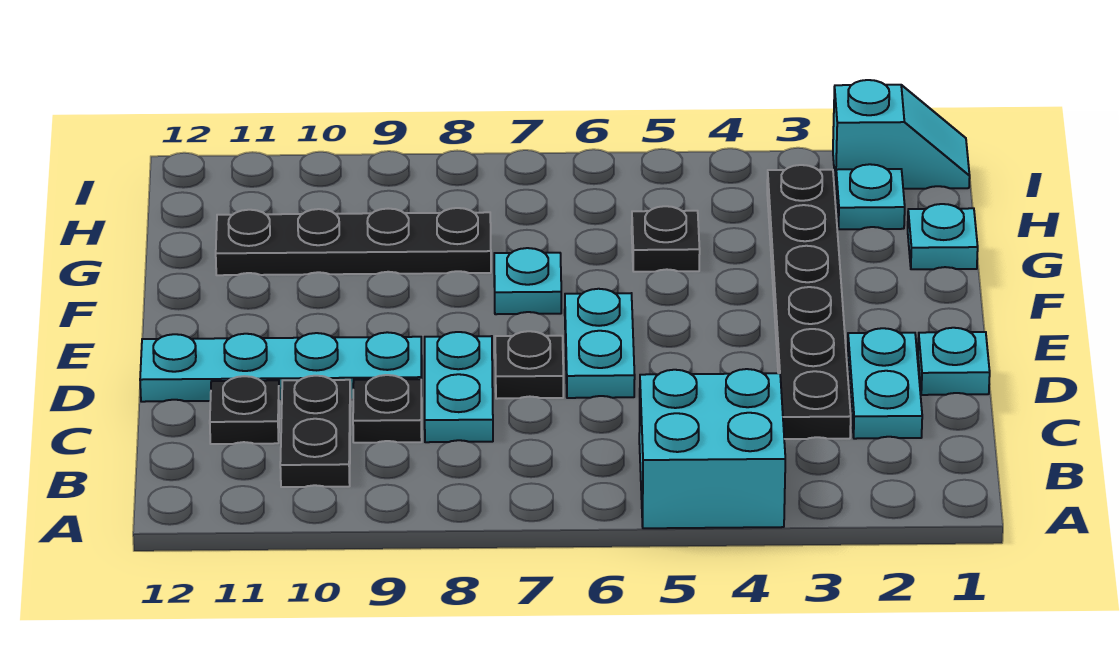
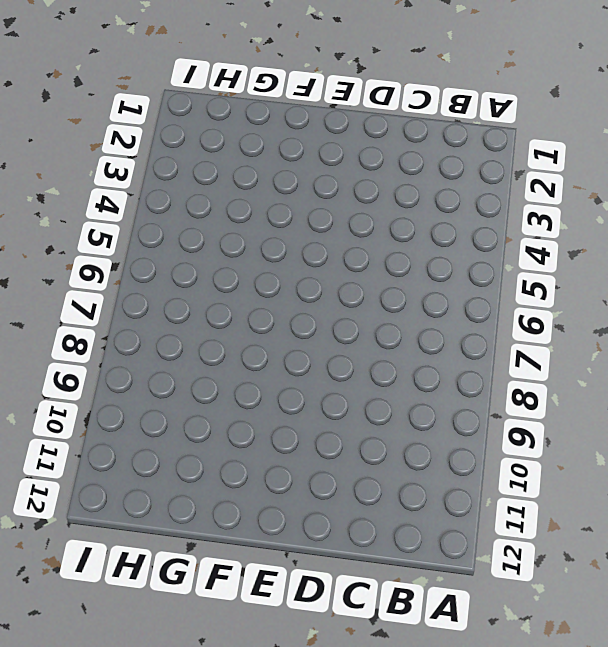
none -> cyan brick A4:B5 level 1
none -> black plate B10:C10 level 1
none -> cyan plate C2:D2 level 1

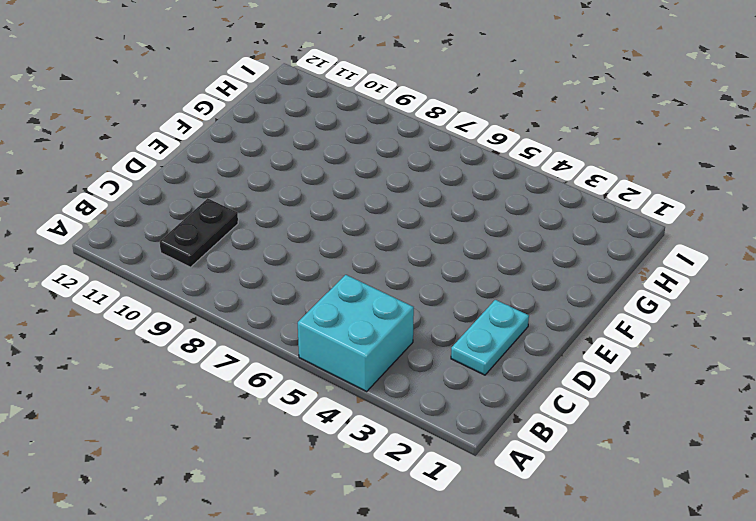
none -> black plate C3:H3 level 1
none -> cyan plate C8:D8 level 1
none -> black plate C9 level 1

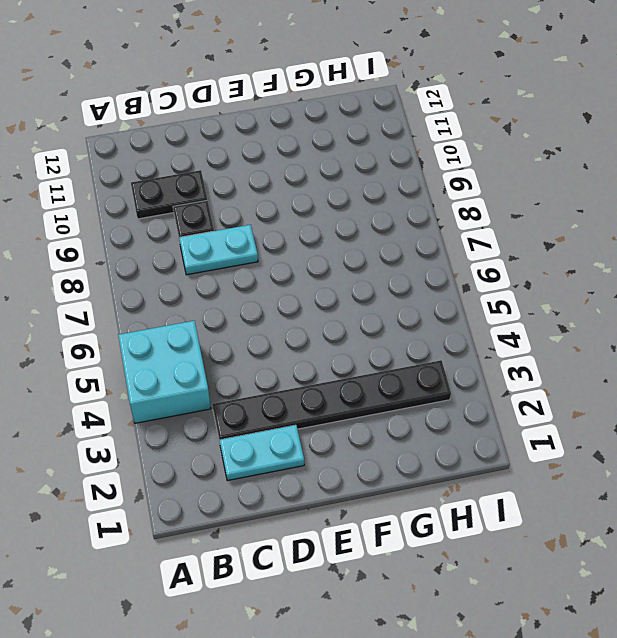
none -> black plate C11 level 1
none -> cyan plate D1 level 1
none -> cyan plate D6:E6 level 1

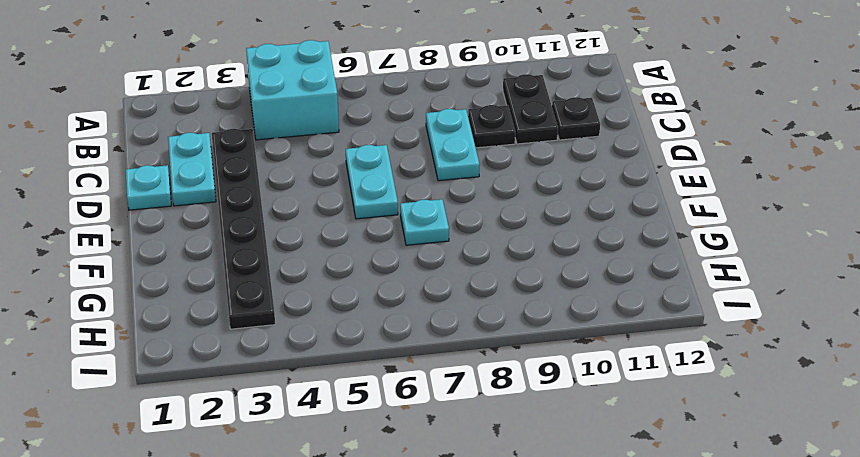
none -> black plate D7 level 1
none -> cyan plate D9:D12 level 1
none -> cyan plate G1 level 1

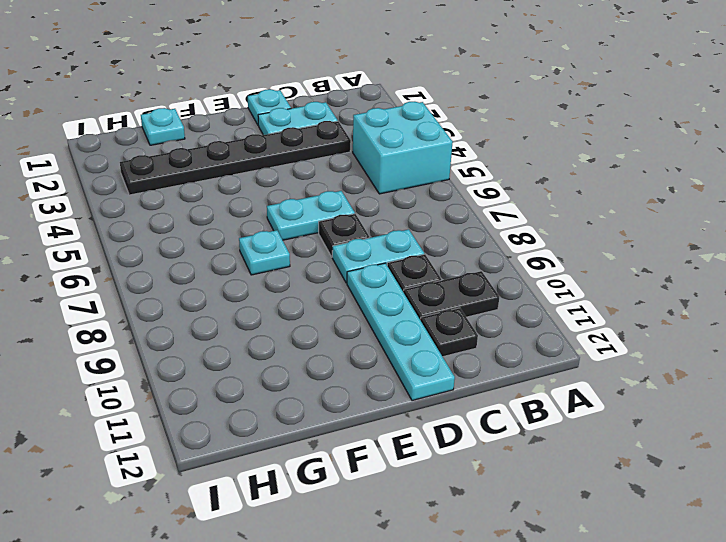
none -> black plate G5 level 1
none -> black plate G8:G11 level 1
none -> cyan plate H2 level 1

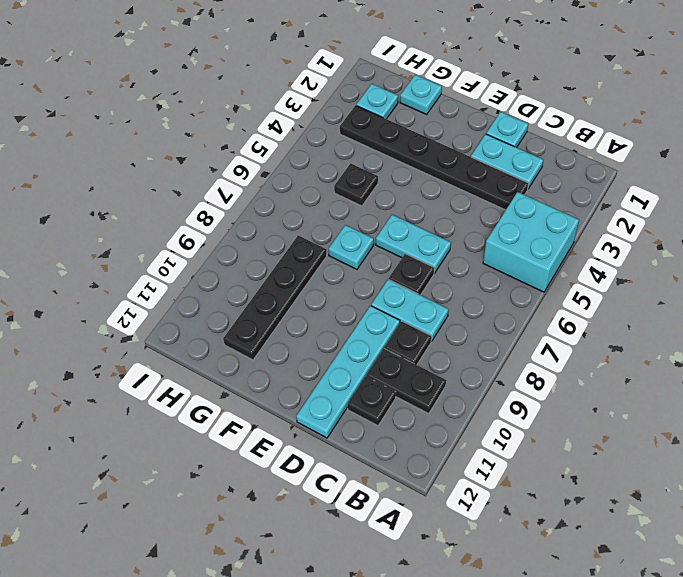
none -> cyan slope I1:I2 level 1 top 2

